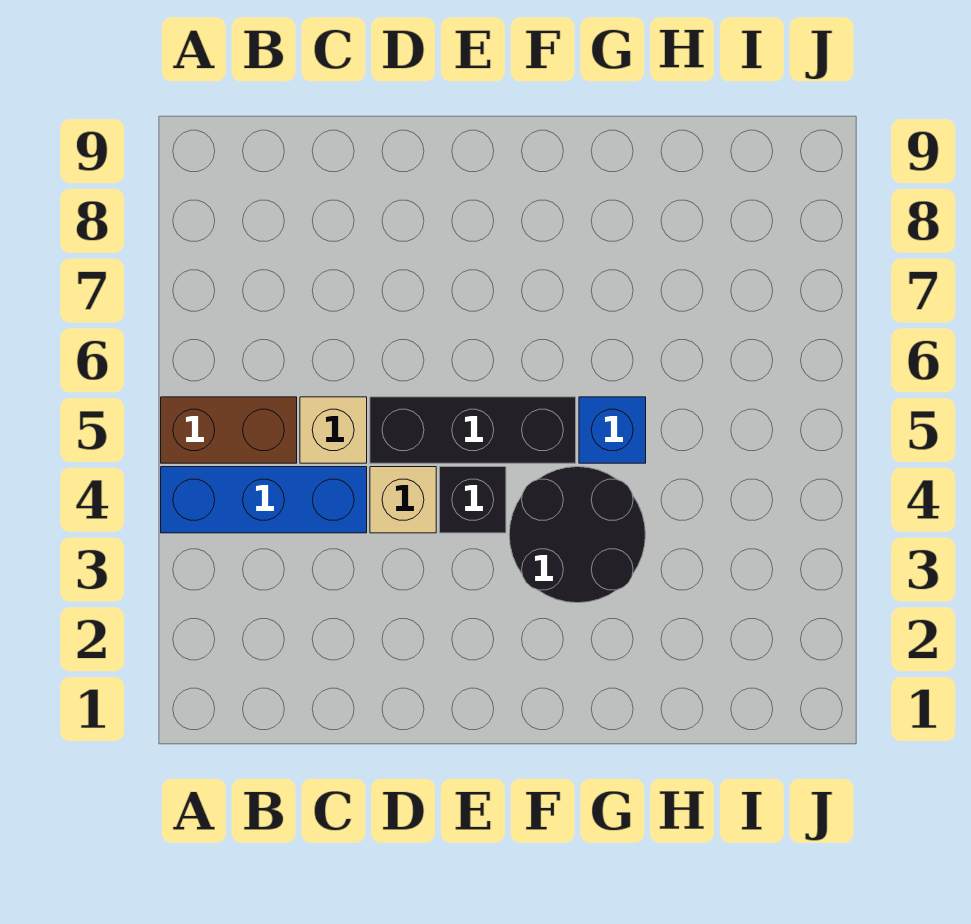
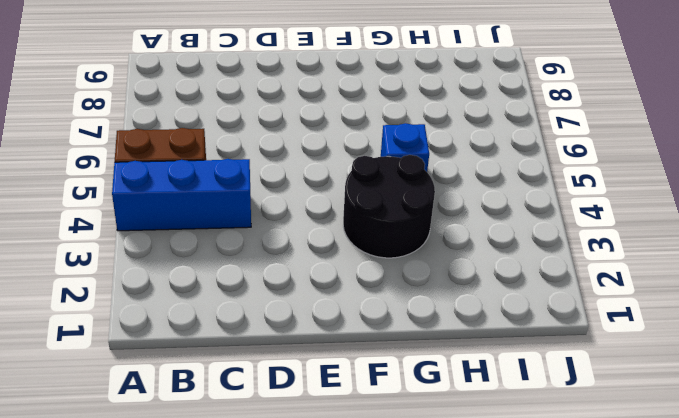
none -> tan brick C5 level 1
none -> tan brick D4 level 1

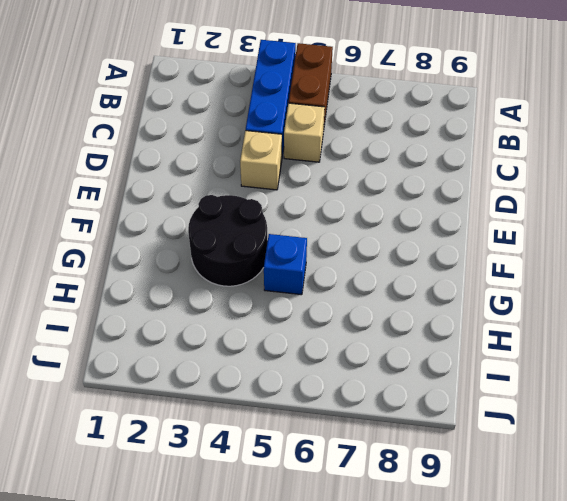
none -> black brick D5:F5 level 1
none -> black brick E4 level 1

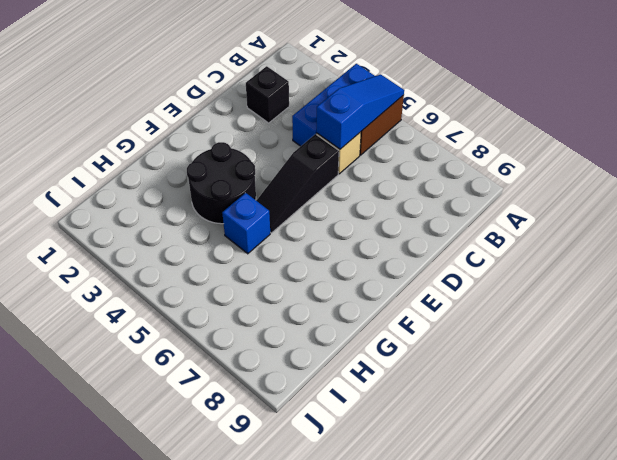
blue slope A5:C5 level 2 top C -> none
black brick C2 level 1 -> black brick E4 level 1
black slope D5:F5 level 1 top D -> black brick D5:F5 level 1
none -> tan brick D4 level 1

